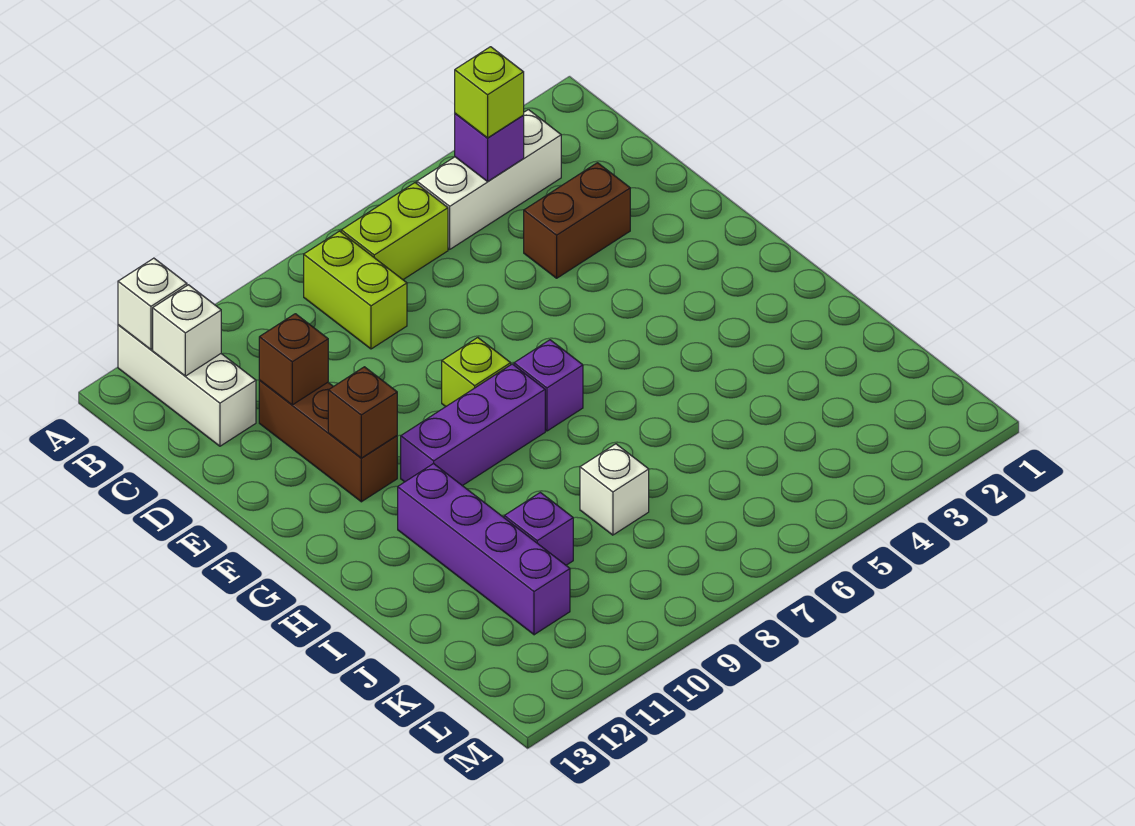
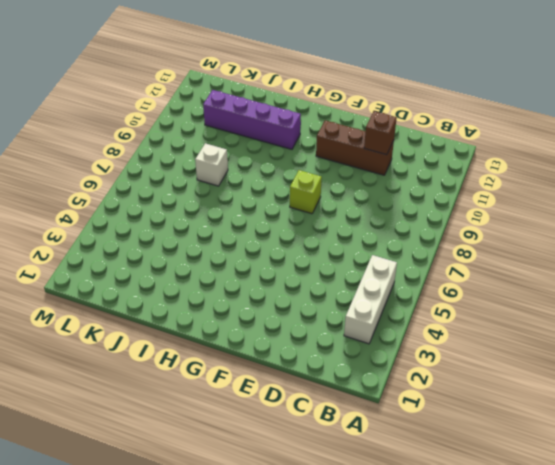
none -> white brick A12:C12 level 1
none -> lime brick B6:B7 level 1
none -> lime brick B8:C8 level 1

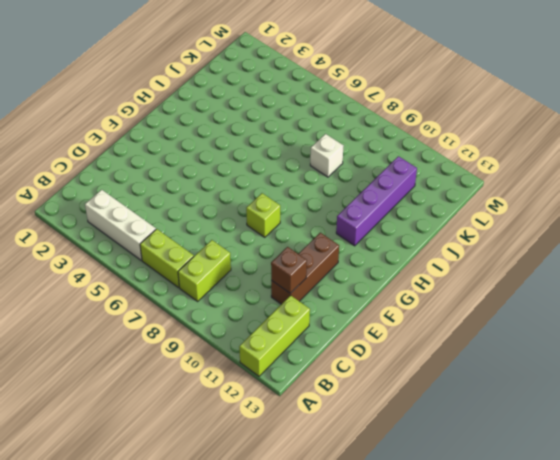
lime brick A12:C12 level 1 -> white brick A12:C12 level 1
none -> brown brick D3:D4 level 1
none -> purple brick G7 level 1
none -> purple brick G8:G10 level 1

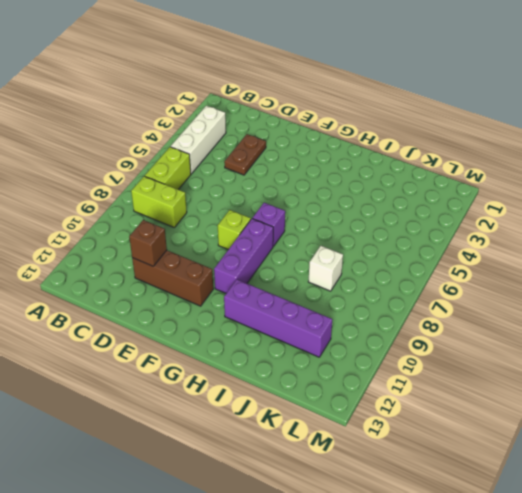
brown plate D3:D4 level 1 -> brown brick D3:D4 level 1
none -> white brick A12:C12 level 1
none -> purple brick J10 level 1
none -> white brick A12 level 2

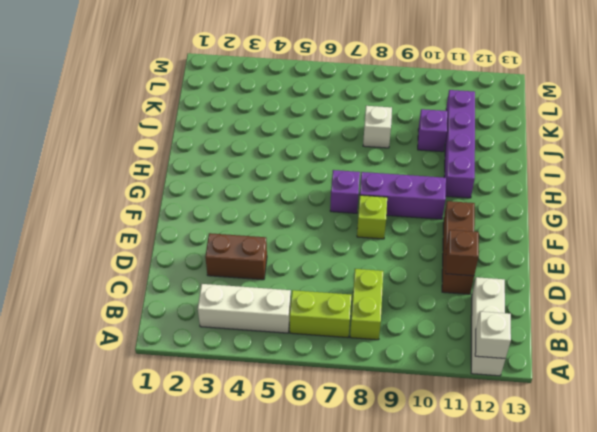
none -> purple brick B4 level 2
none -> white brick B12 level 2
none -> brown brick F11 level 2

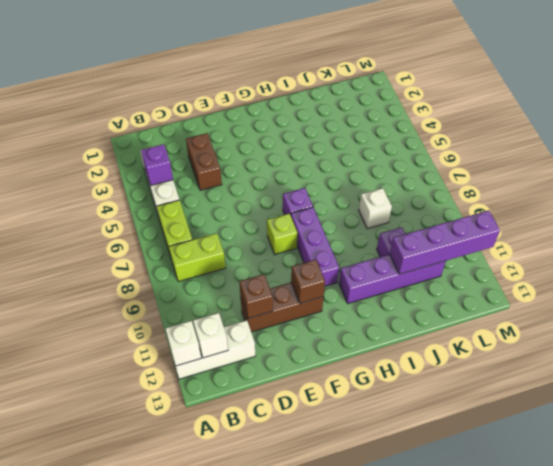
purple brick J11:M11 level 2 -> none
none -> lime brick B4 level 3

